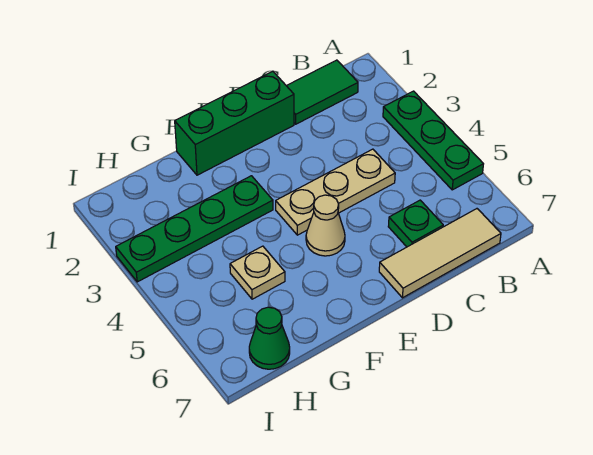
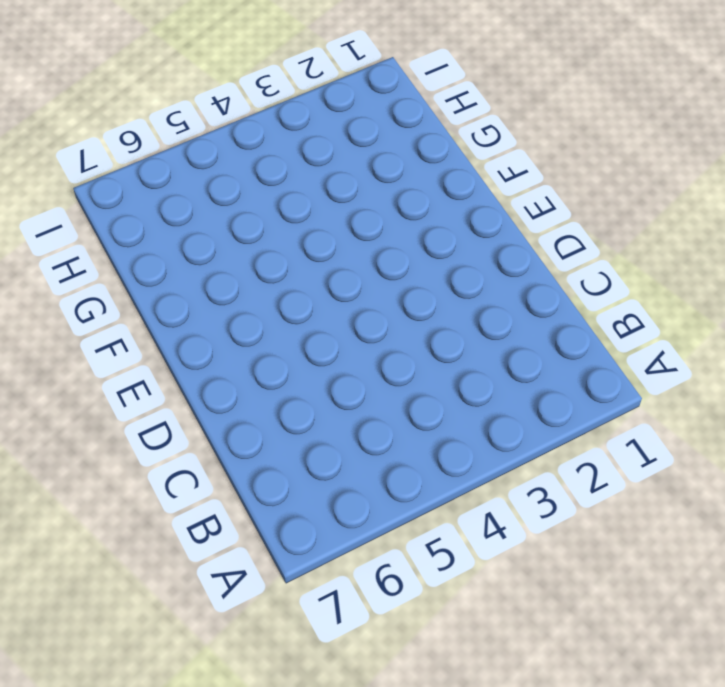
none -> green plate A3:A5 level 1
none -> green tile B1:C1 level 1

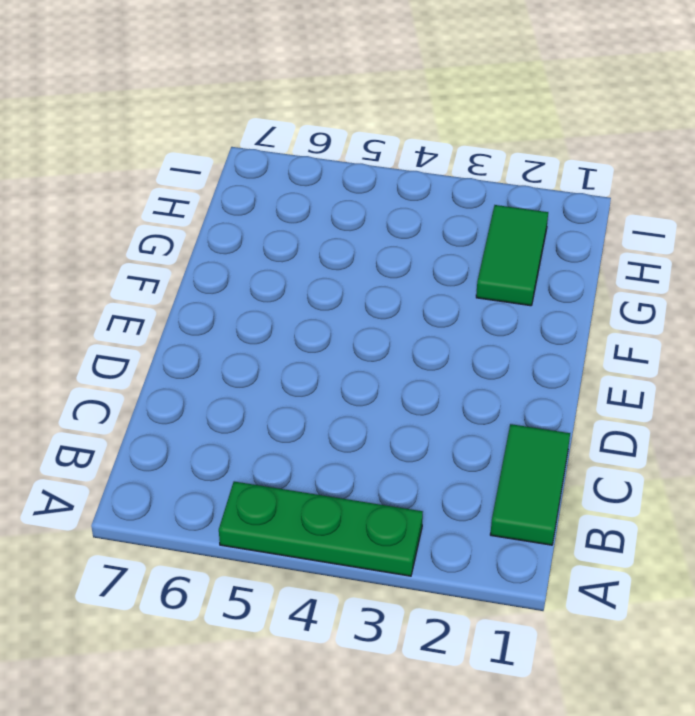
green tile G2:H2 level 1 -> none
none -> tan tile B7:D7 level 1
none -> tan plate C4:E4 level 1

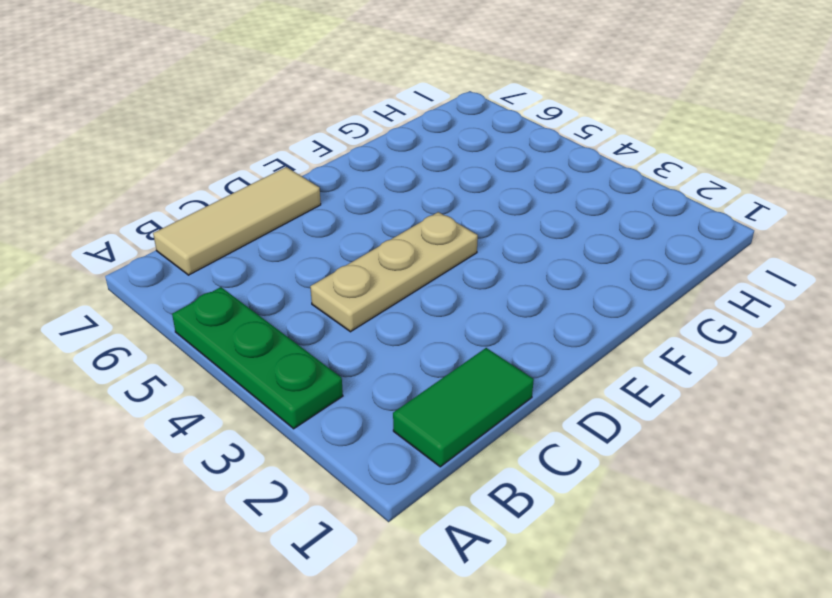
none -> green plate C6 level 1
none -> green brick D1:F1 level 1

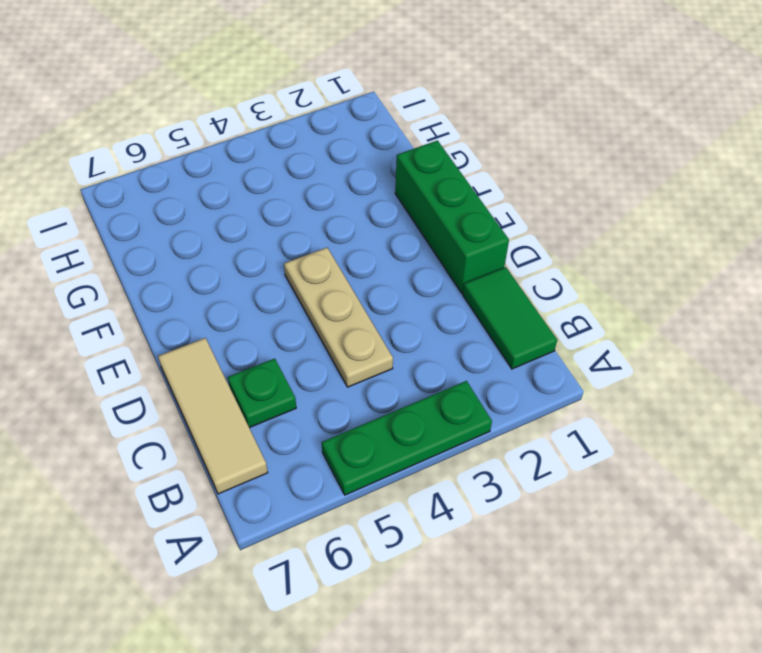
none -> tan cone E5 level 1
none -> green plate F3:I3 level 1

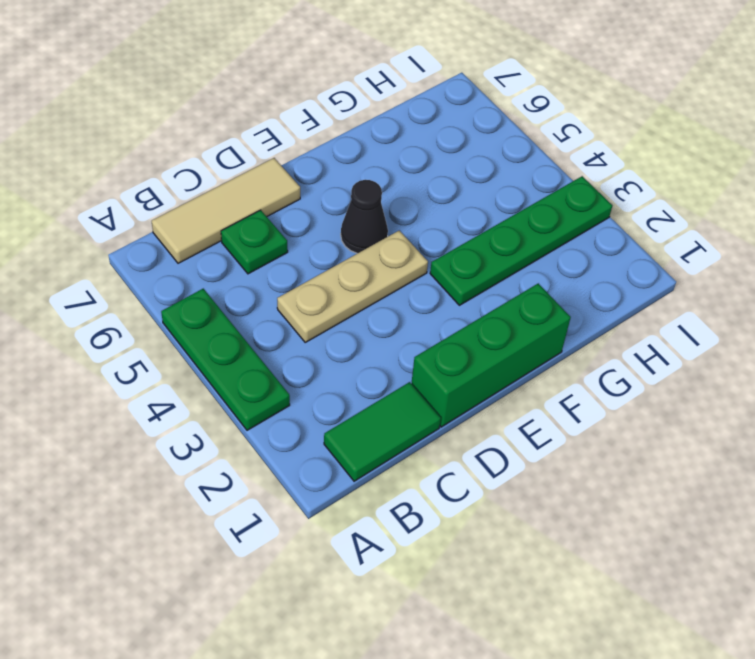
black cone E5 level 1 -> tan cone E5 level 1
none -> tan plate G5 level 1
none -> green cone H7 level 1

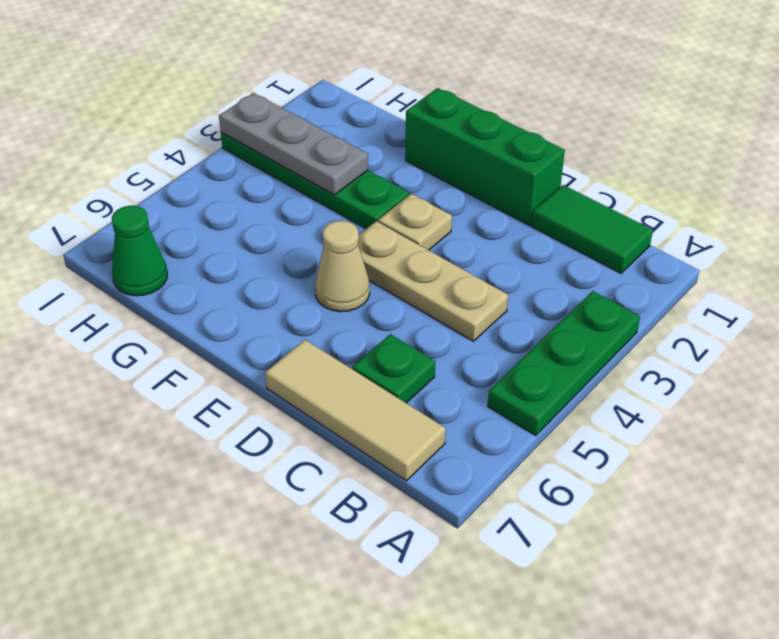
tan plate E3 level 1 -> tan plate G5 level 1
grey plate G3:I3 level 2 -> none

